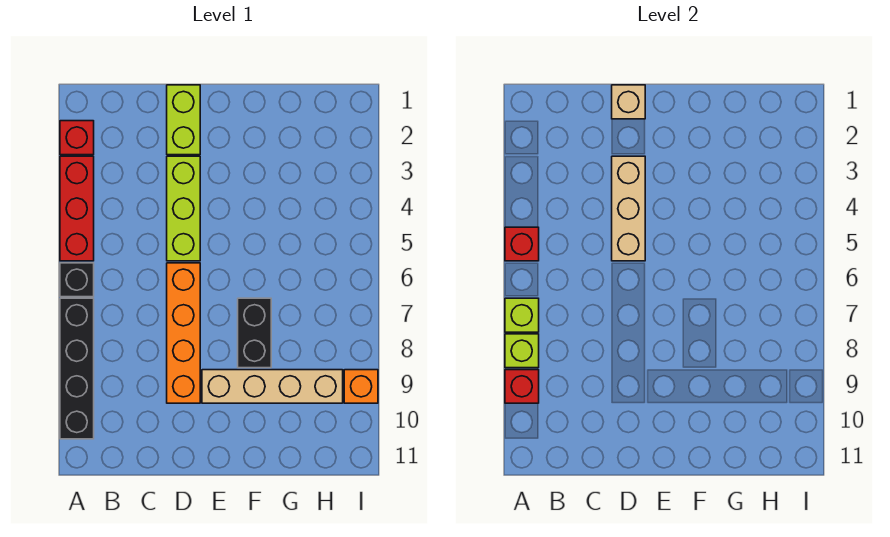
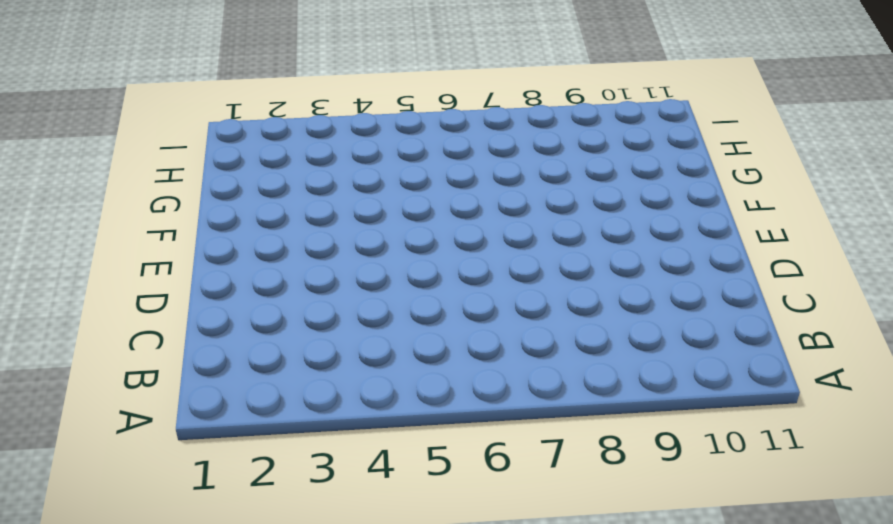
none -> red brick A2 level 1
none -> red brick A3:A5 level 1
none -> black brick A6 level 1

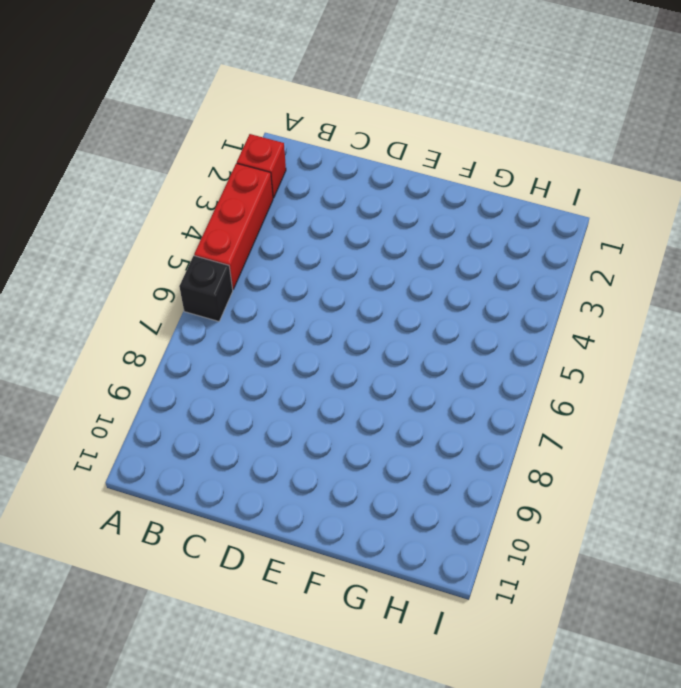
none -> black brick A7:A10 level 1
none -> lime brick D1:D2 level 1
none -> lime brick D3:D5 level 1

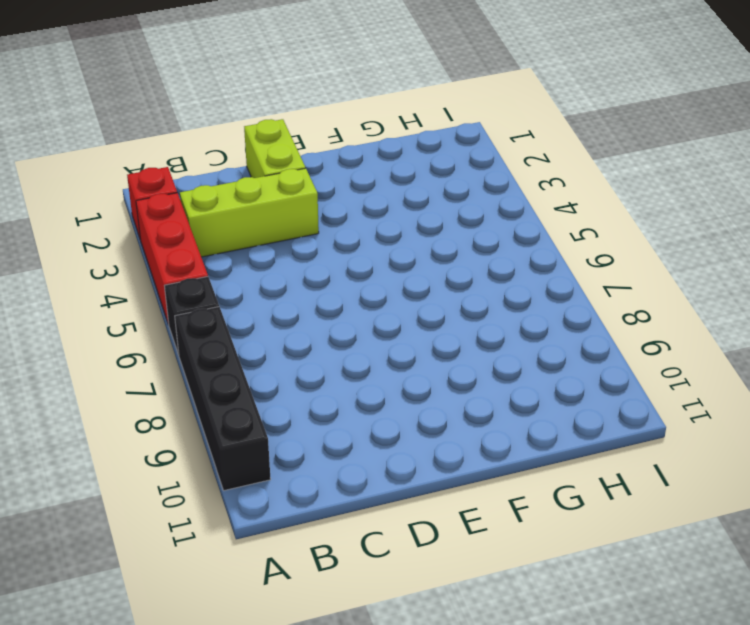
lime brick B3:D3 level 1 -> lime brick D3:D5 level 1
none -> orange brick D6:D9 level 1
none -> tan brick E9:H9 level 1
none -> black brick F7:F8 level 1

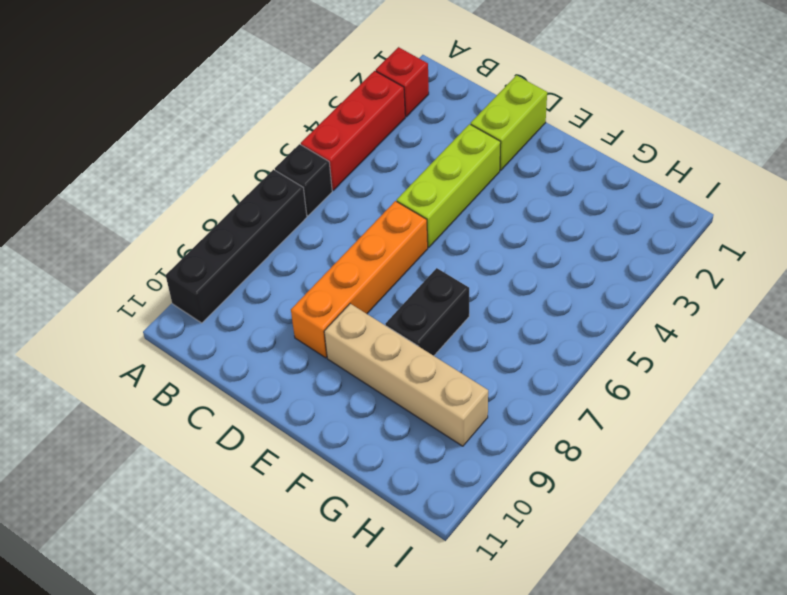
none -> orange brick I9 level 1
none -> red brick A5 level 2
none -> lime brick A7 level 2

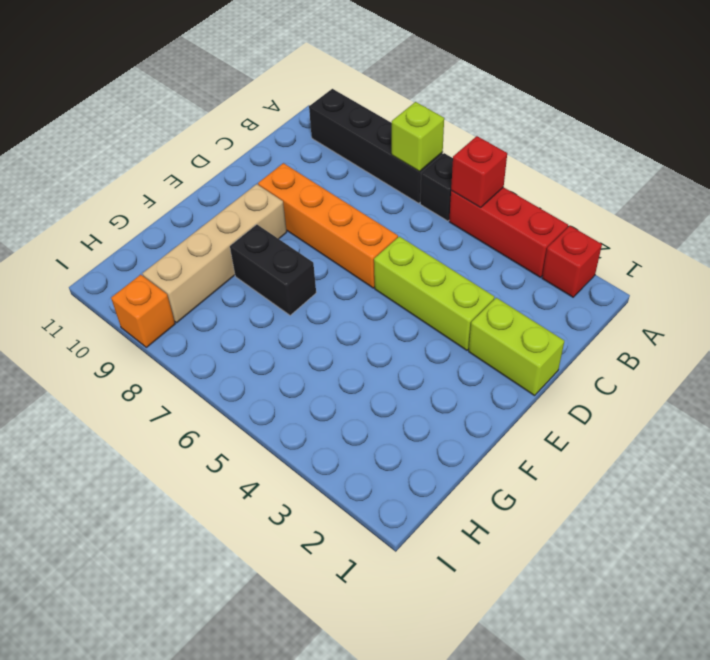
none -> lime brick A8 level 2
none -> red brick A9 level 2
none -> tan brick D1 level 2

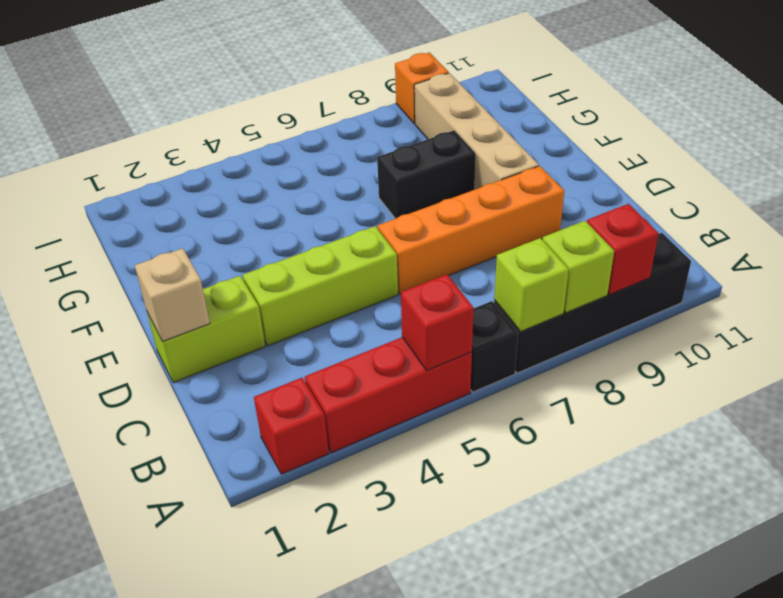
none -> tan brick D3:D5 level 2

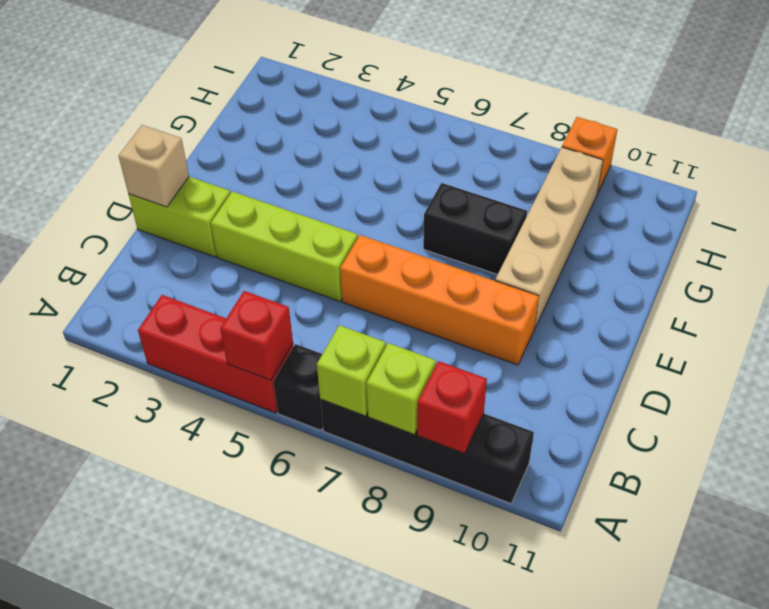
none -> red brick A2 level 1
none -> tan brick D3:D5 level 2

